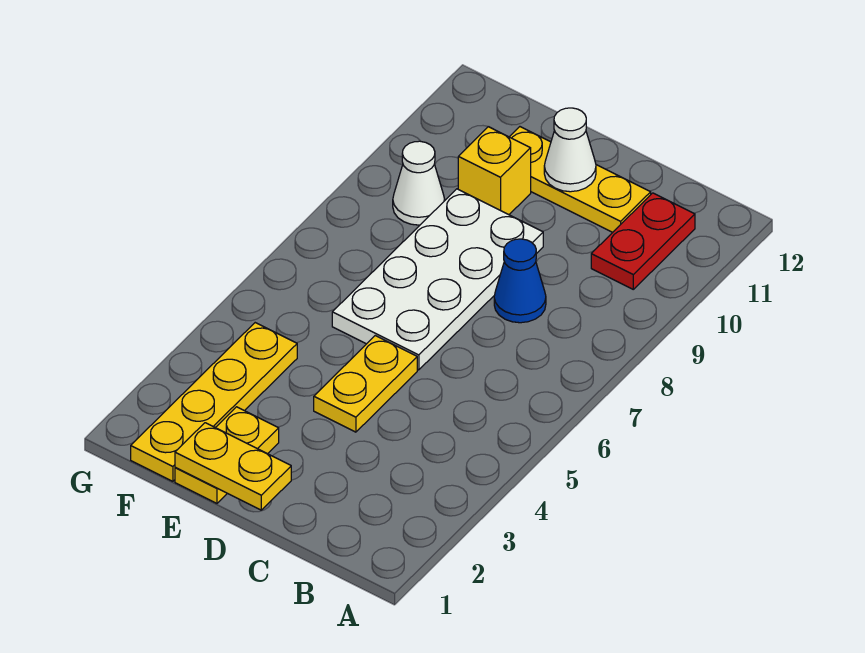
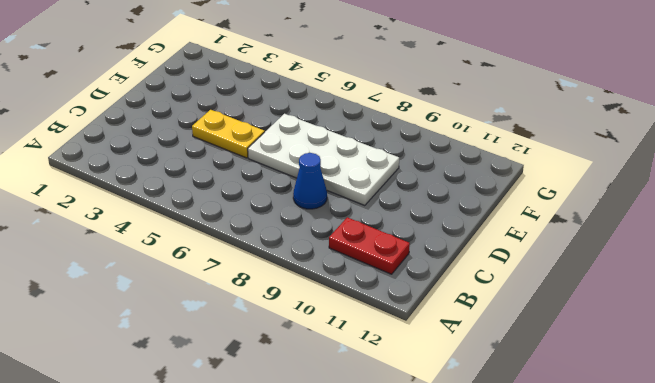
none -> yellow plate C11:E11 level 1
none -> yellow plate E1:E2 level 1

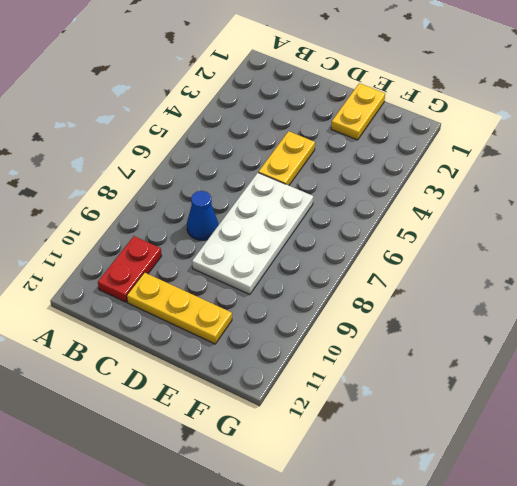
none -> yellow brick E10 level 1
none -> yellow plate F1:F4 level 1

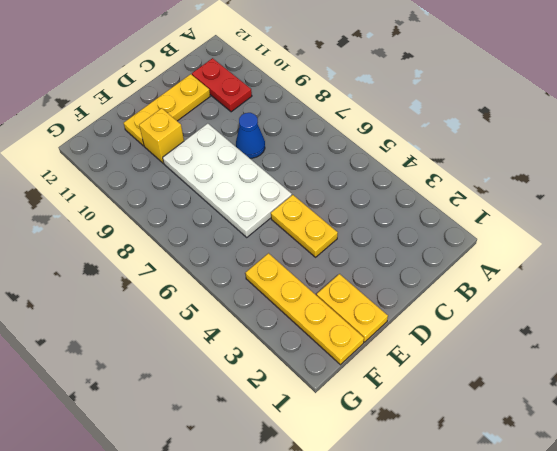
none -> white cone F9 level 1
none -> yellow plate D1:E1 level 2

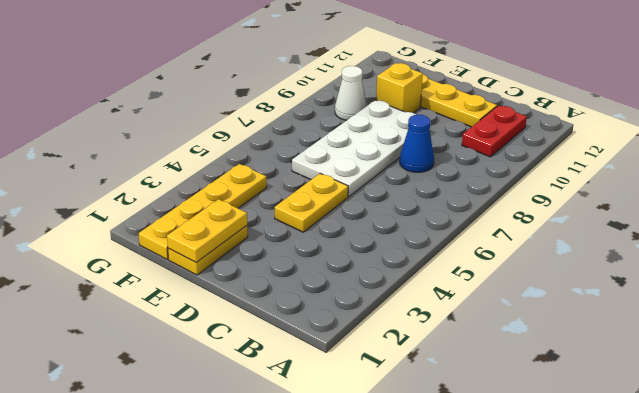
yellow plate E1:E2 level 2 -> yellow plate D1:E1 level 2
none -> white cone D11 level 2

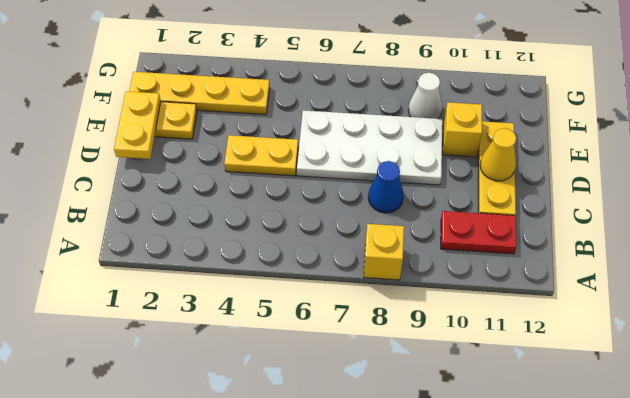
yellow brick A8 level 1 -> none
yellow cone D11 level 2 -> white cone D11 level 2

